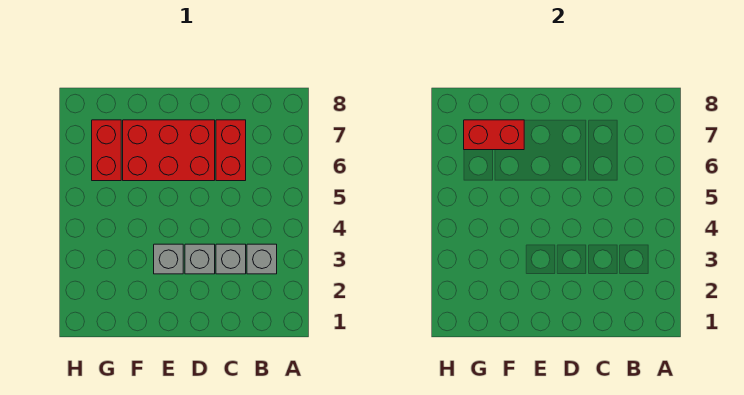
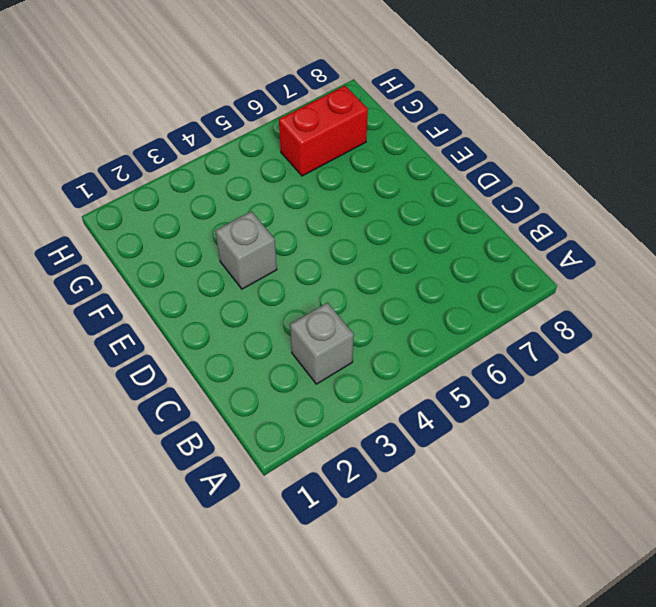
none -> grey brick C3 level 1
none -> red brick C6:C7 level 1

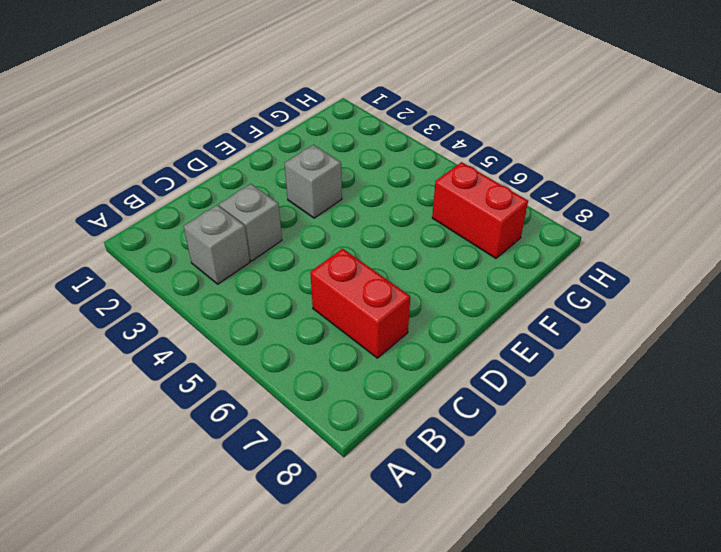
none -> grey brick D3 level 1
none -> red brick D6:F7 level 1

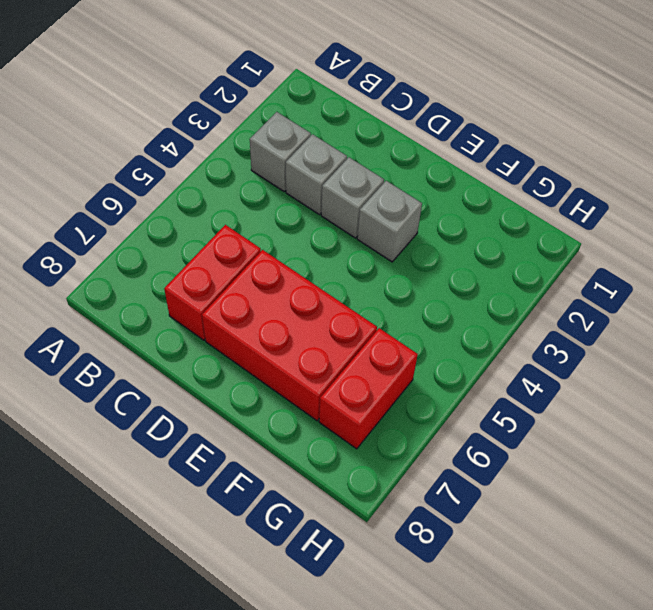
none -> red brick F7:G7 level 2

